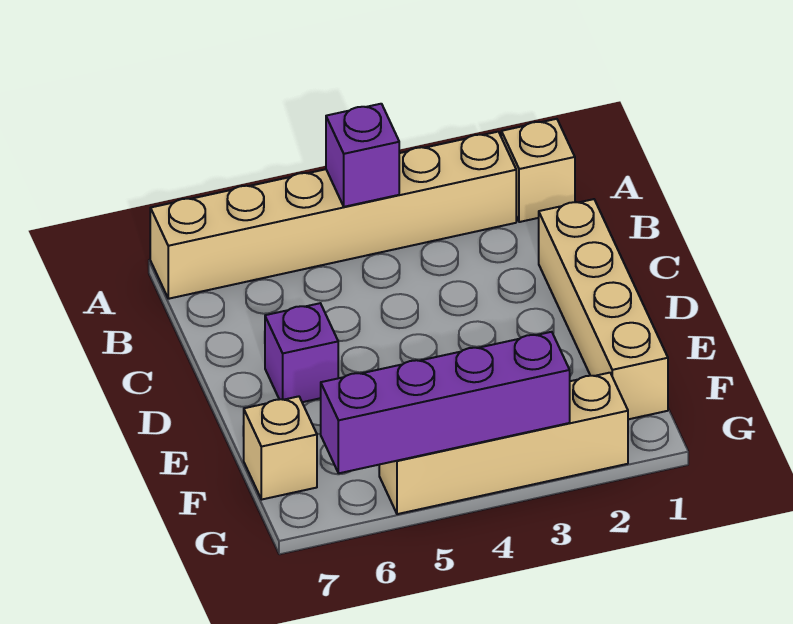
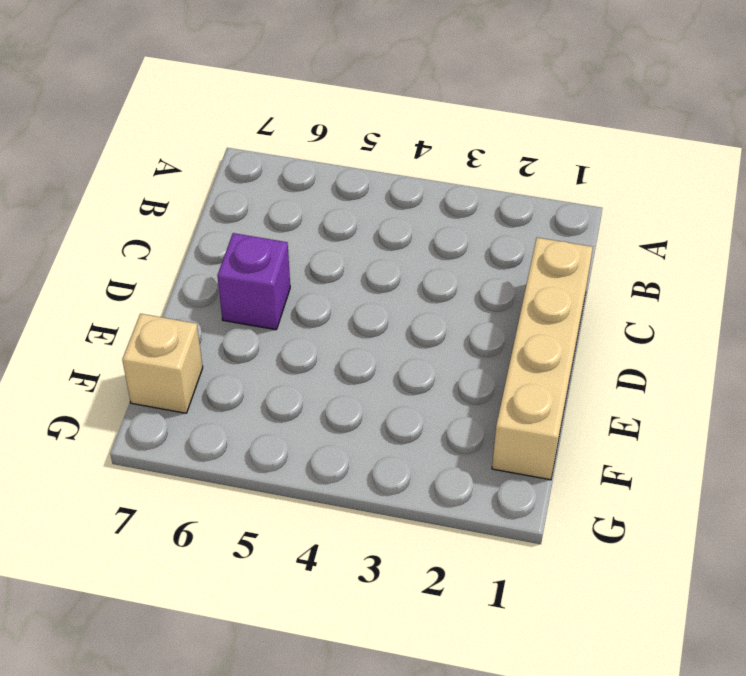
none -> tan brick A1 level 1
none -> tan brick A2:A7 level 1

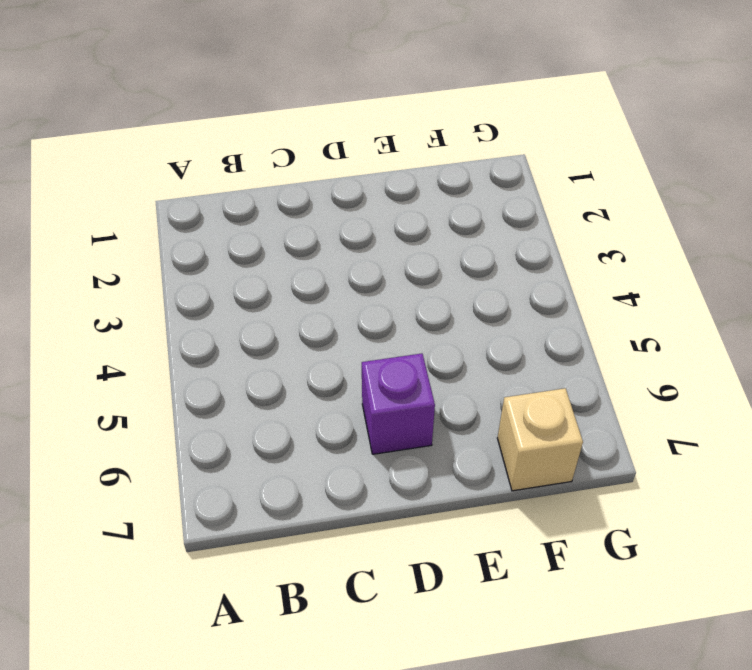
none -> tan brick A1 level 1
none -> tan brick A2:A7 level 1

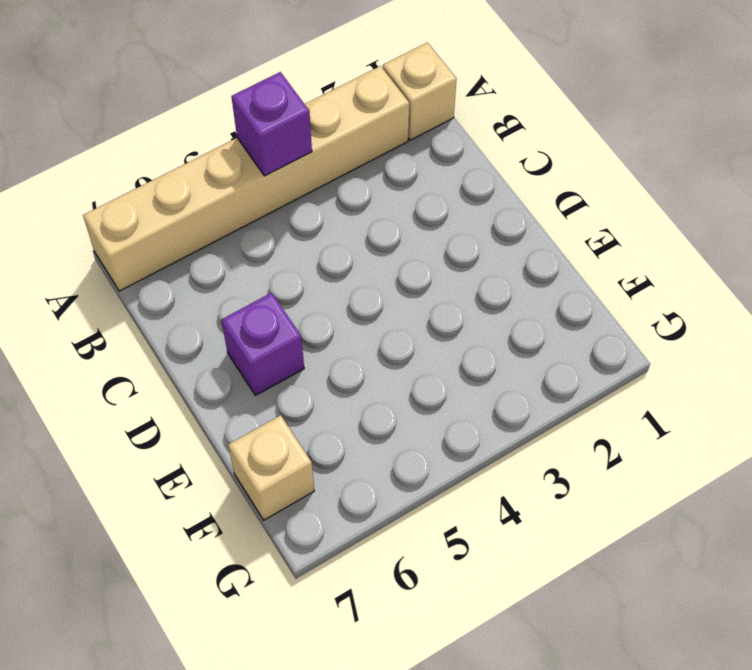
none -> tan brick C1:F1 level 1
none -> tan brick G2:G5 level 1

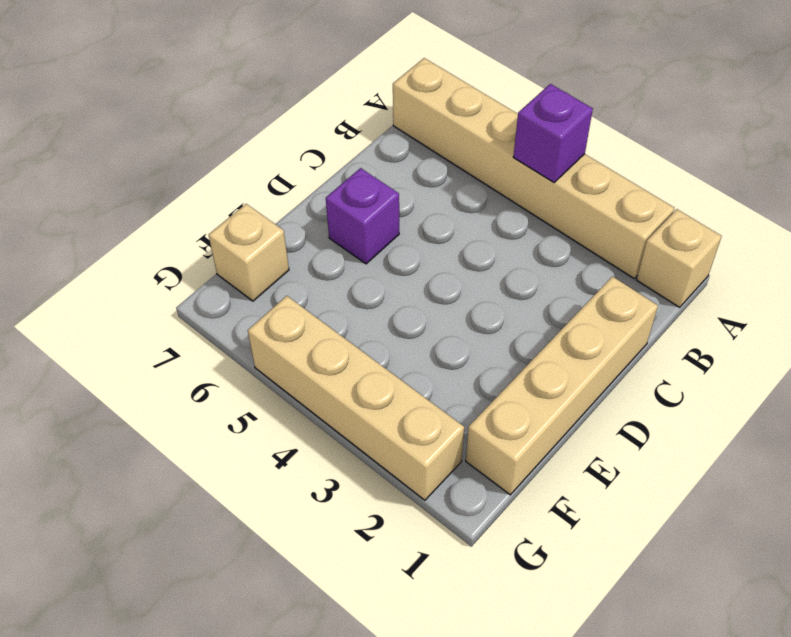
none -> purple brick G3:G6 level 2

